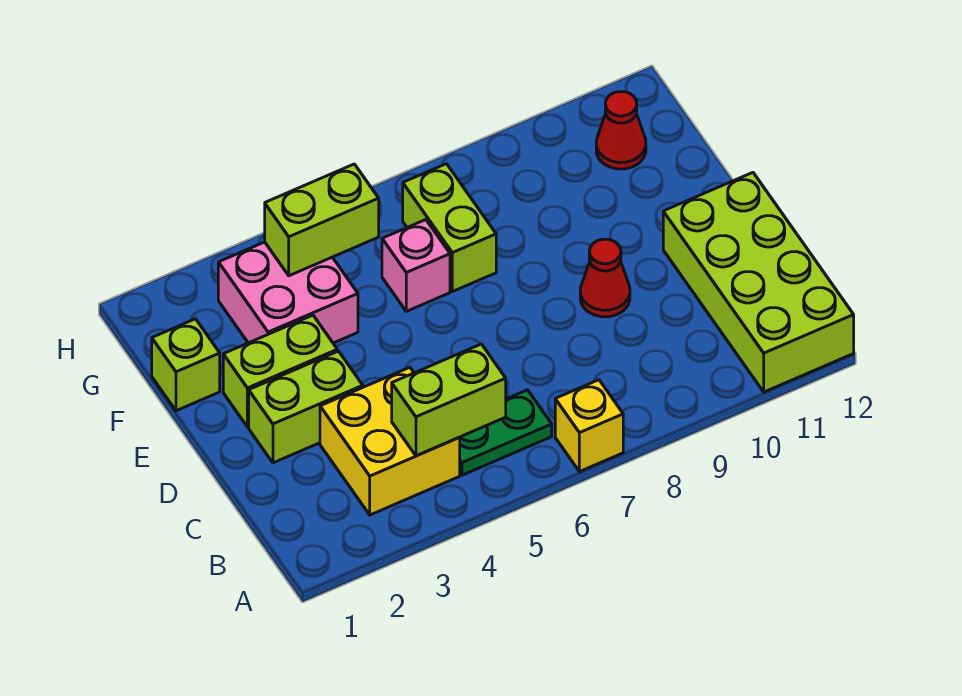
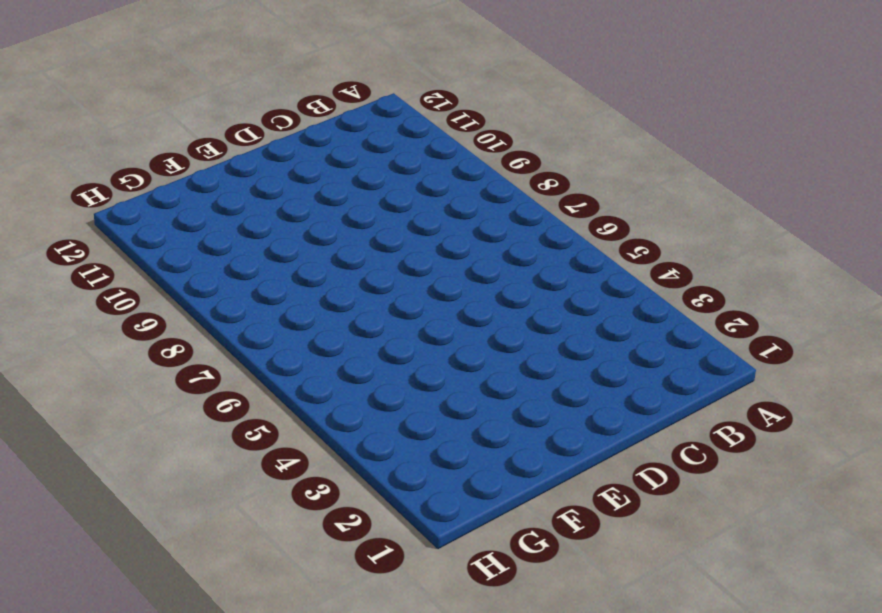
none -> yellow brick A7 level 1
none -> lime brick A11:D12 level 1
none -> yellow brick B3:C4 level 1

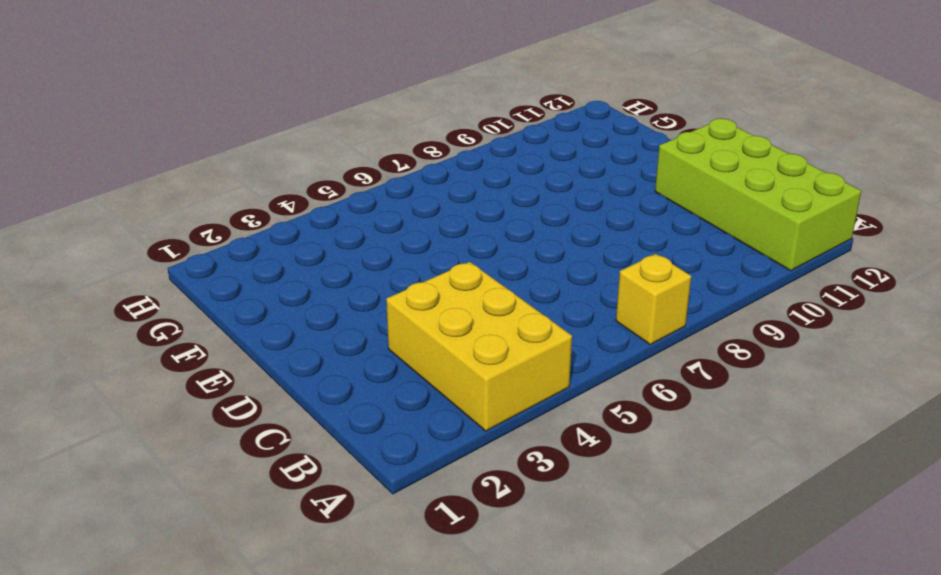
yellow brick A3:C4 level 1 -> yellow brick B3:C4 level 1
none -> green plate B5:B6 level 1
none -> lime brick D2:D3 level 1
none -> red cone D9 level 1

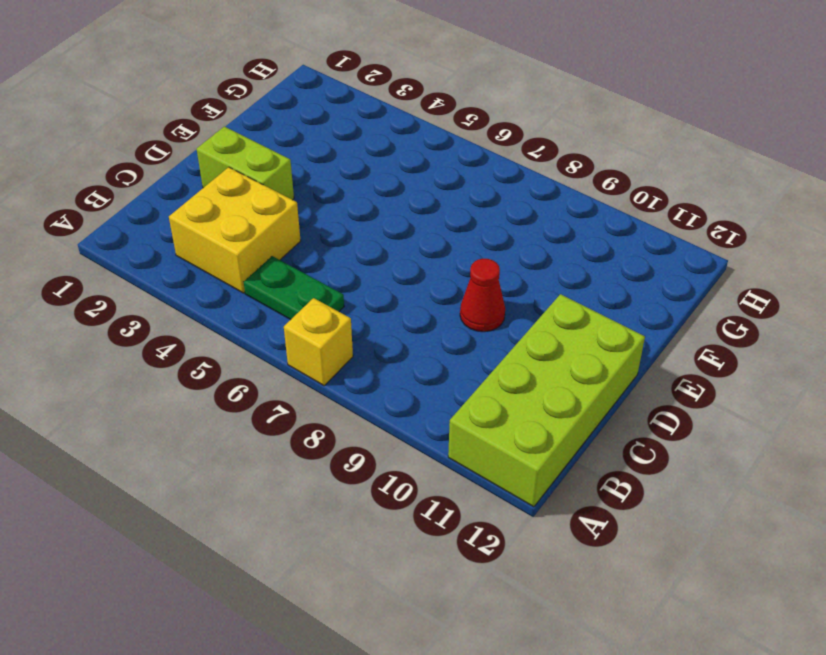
none -> lime brick E2:E3 level 1
none -> lime brick F1 level 1
none -> pink brick F3:G4 level 1

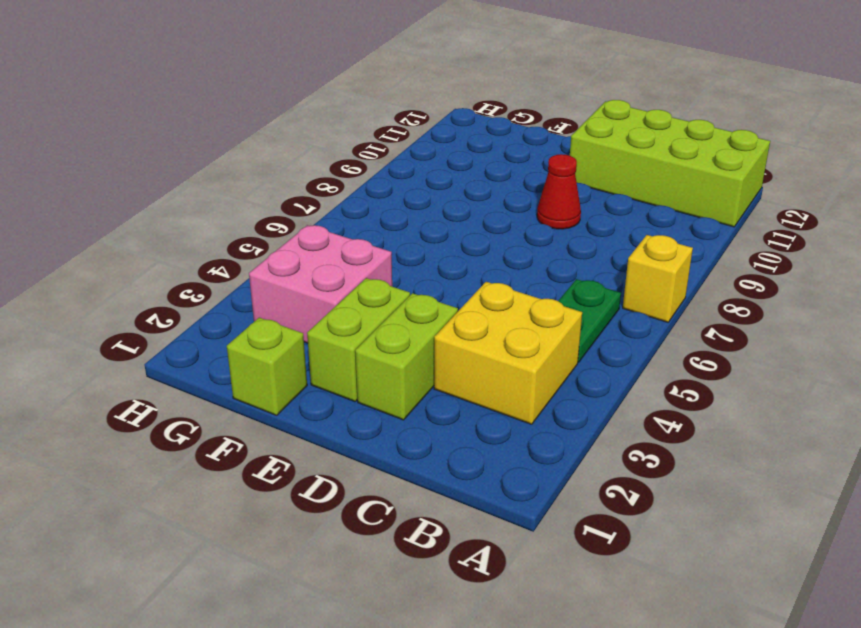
none -> pink brick F6 level 1
none -> lime brick F7:G7 level 1
none -> red cone G11 level 1

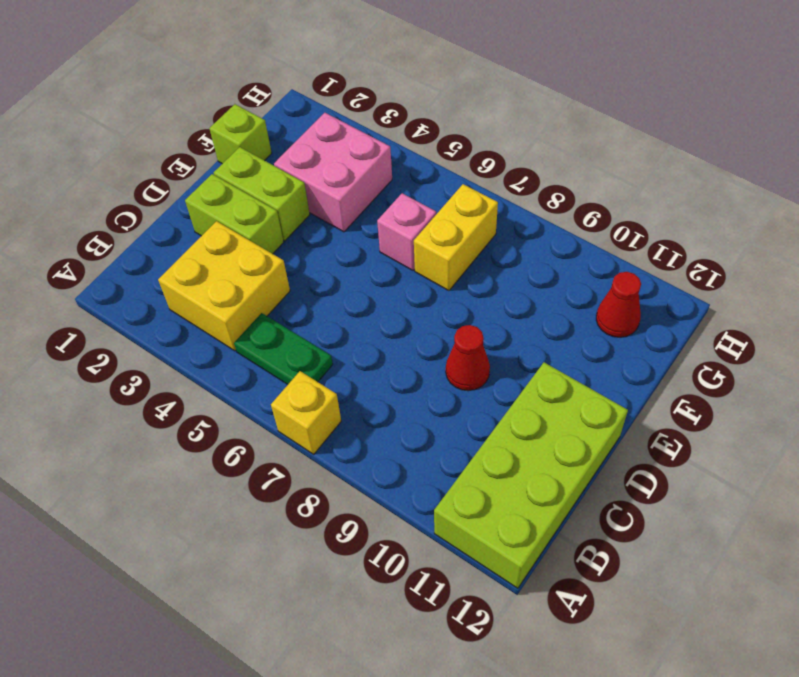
yellow brick F7:G7 level 1 -> lime brick F7:G7 level 1
none -> lime brick B4:B5 level 2
none -> lime brick G4:G5 level 2

